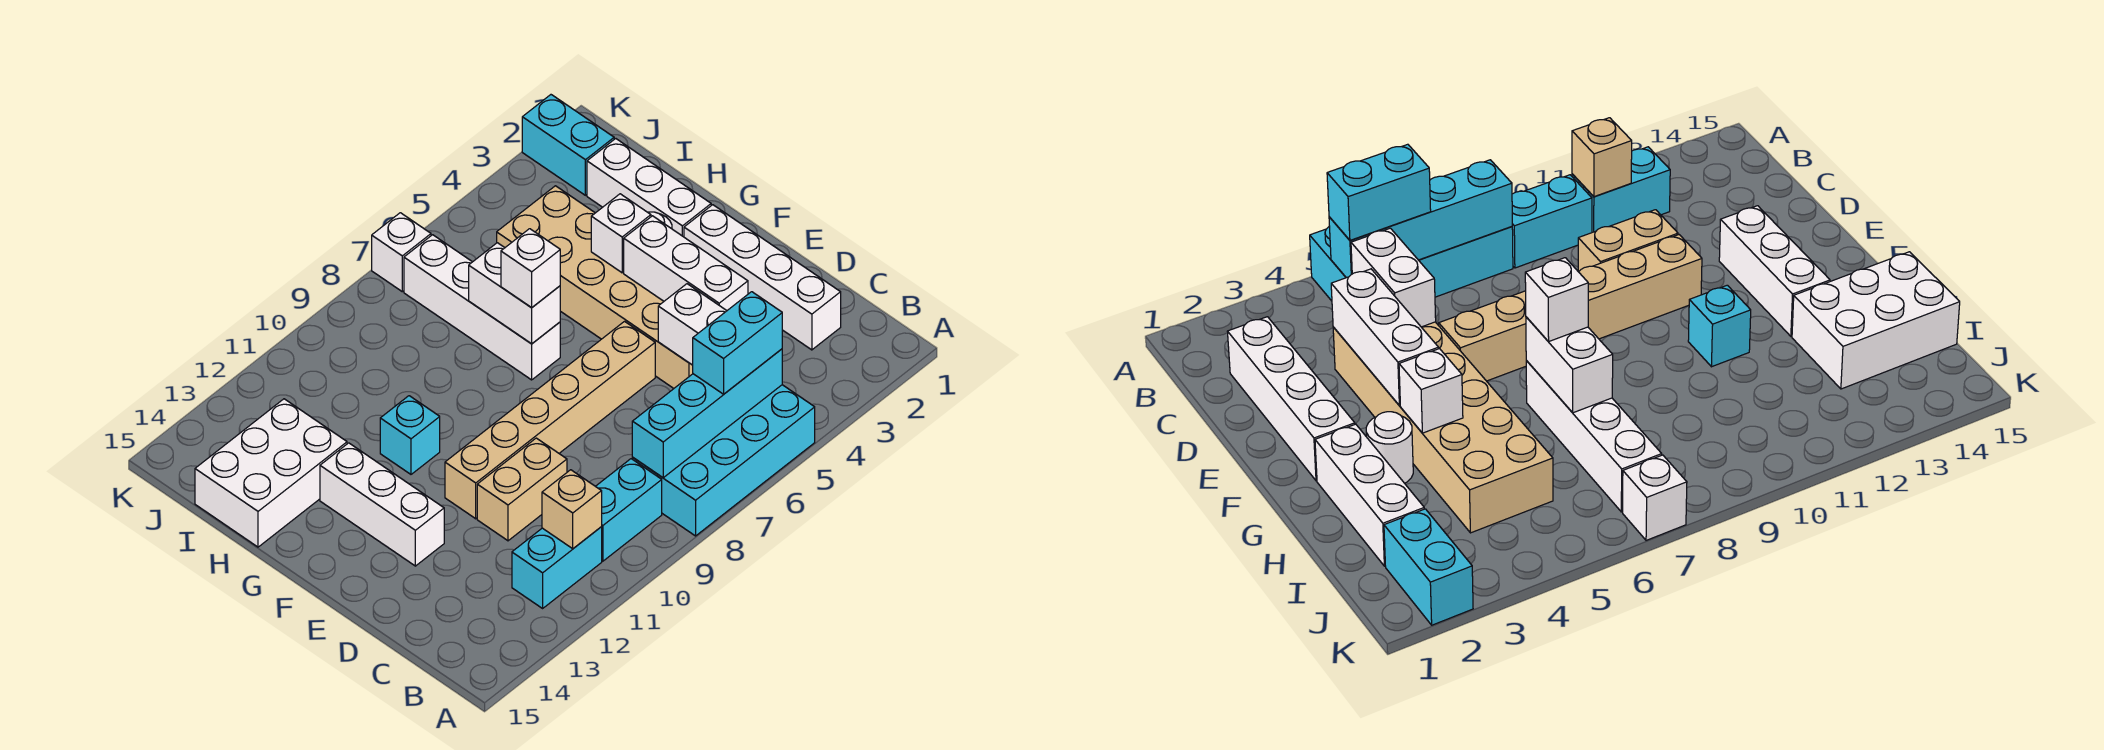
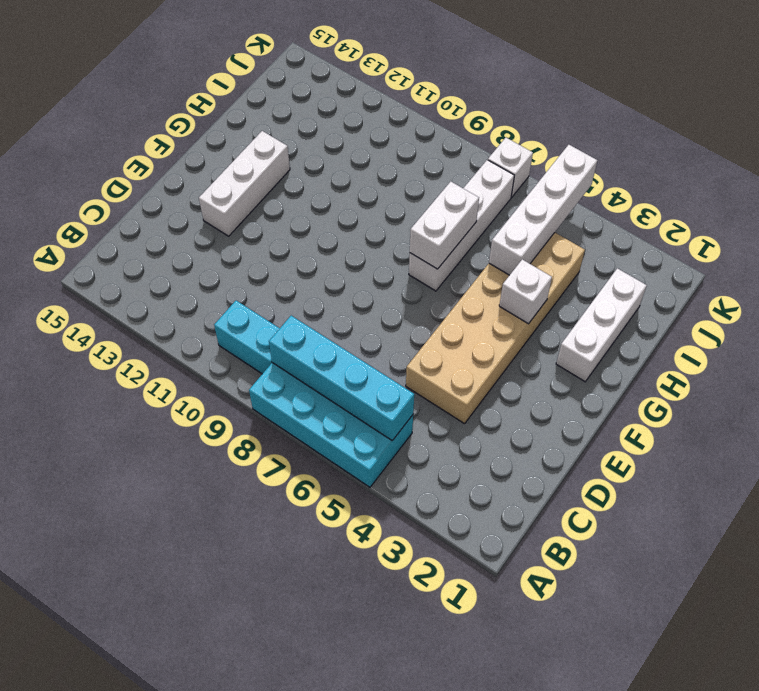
white brick H5:K5 level 2 -> white brick C2:F2 level 1
none -> cyan brick B11:B12 level 1
none -> tan brick D10:D11 level 1
none -> tan brick E6:E11 level 1

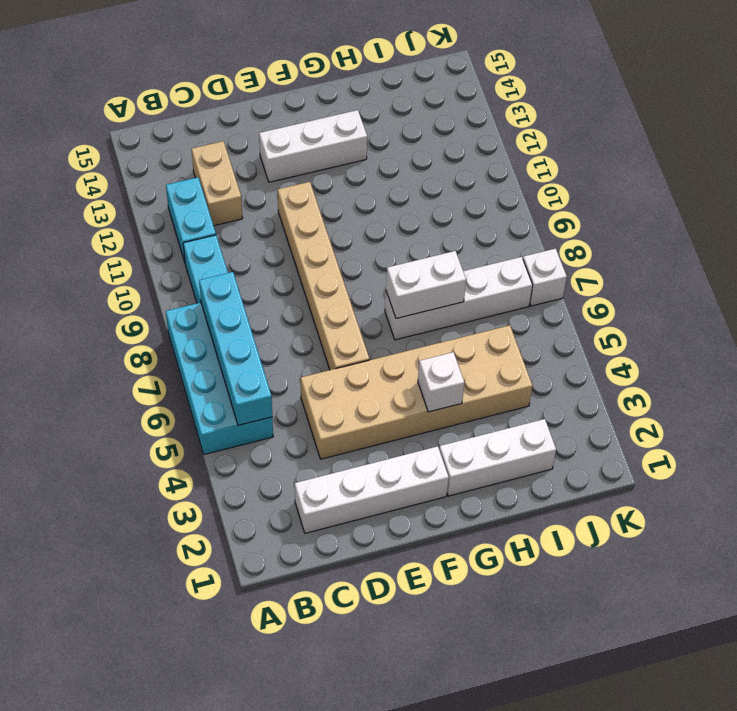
tan brick C12:C13 level 1 -> tan brick D10:D11 level 1
none -> white round brick G3 level 1
none -> cyan brick G11 level 1
none -> white brick H13:I15 level 1

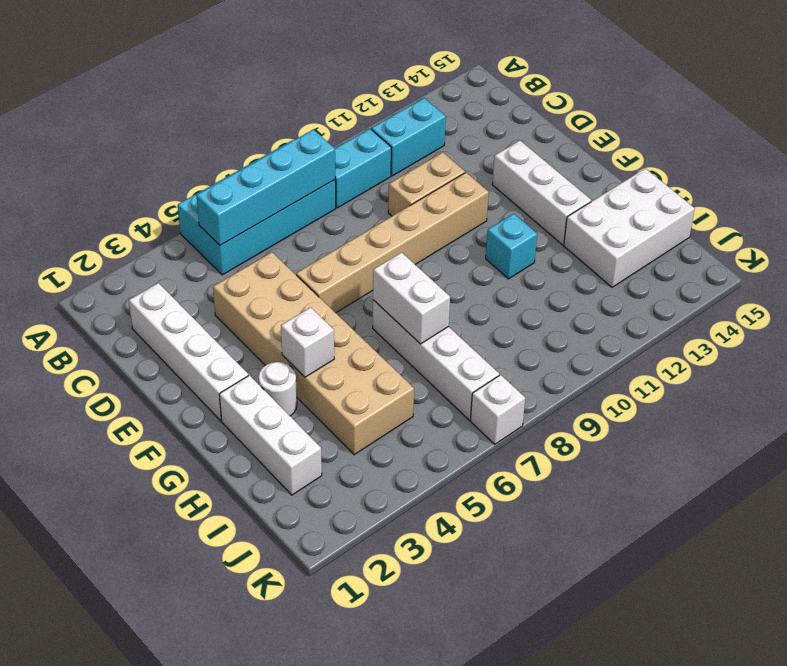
none -> cyan brick J2:K2 level 1
none -> tan brick B11 level 2
none -> white brick C5:D5 level 2

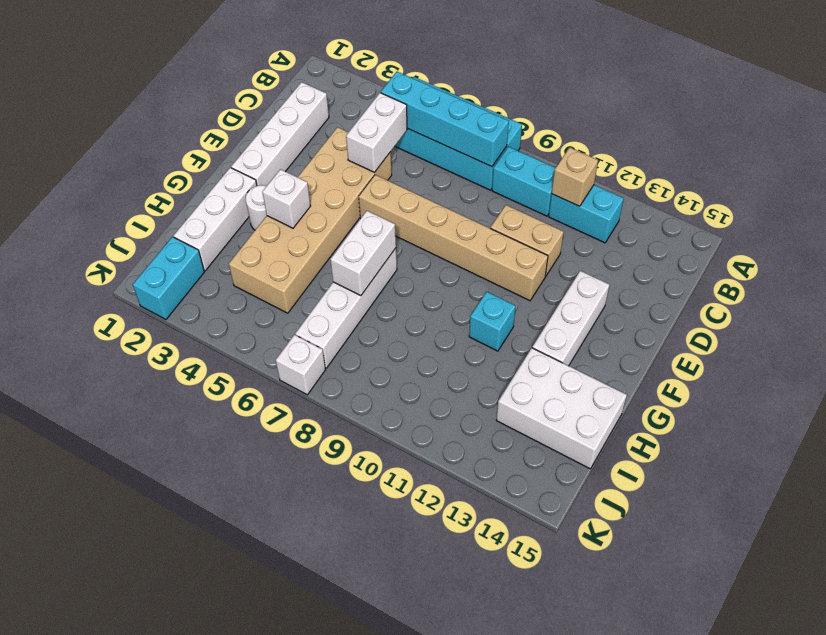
none -> white brick D4:F4 level 2
none -> cyan brick B5:B6 level 3
none -> white brick G7 level 3

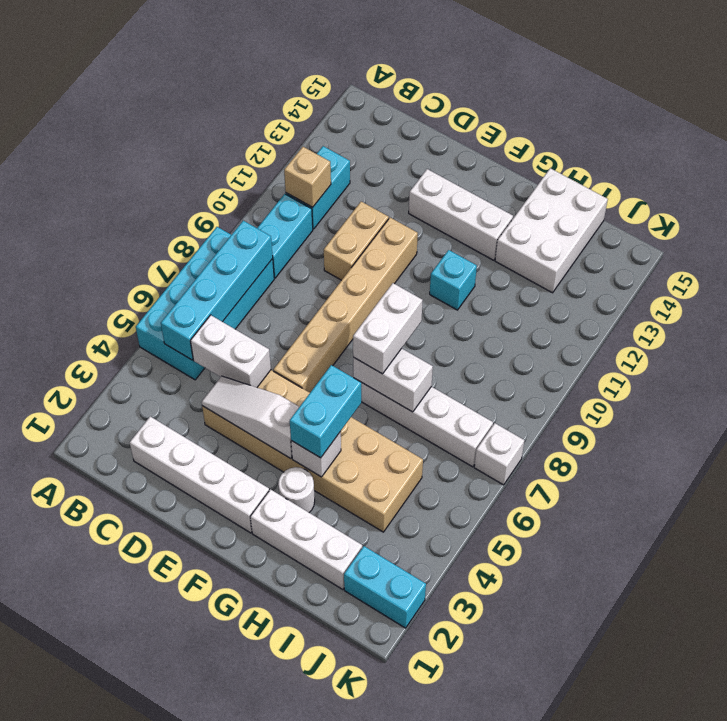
white slope D4:F4 level 2 top F -> white brick D4:F4 level 2
cyan brick G4:G5 level 3 -> cyan brick B5:B6 level 3
white brick G7:G8 level 3 -> white brick G7 level 3

